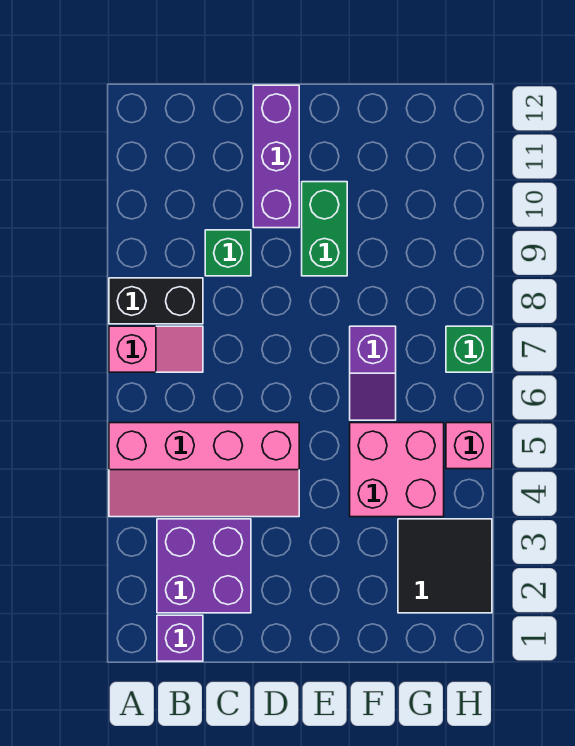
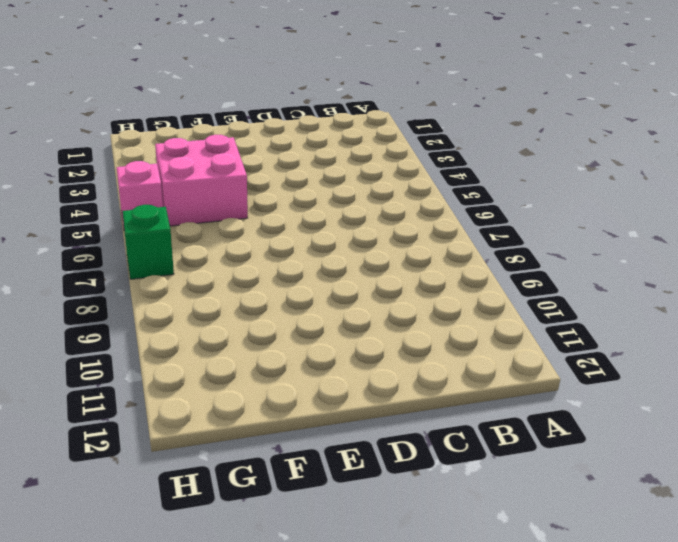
none -> pink slope A4:D5 level 1 top 5
none -> pink slope A7:B7 level 1 top A
none -> black brick A8:B8 level 1

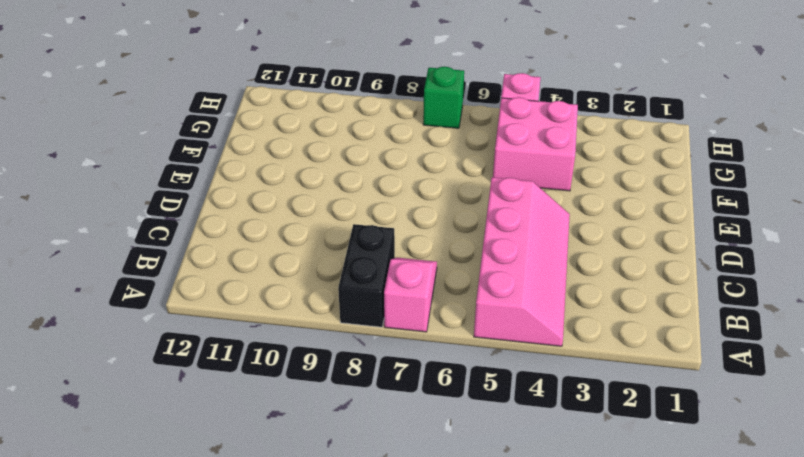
none -> purple brick B1 level 1
none -> purple brick B2:C3 level 1
none -> green brick C9 level 1

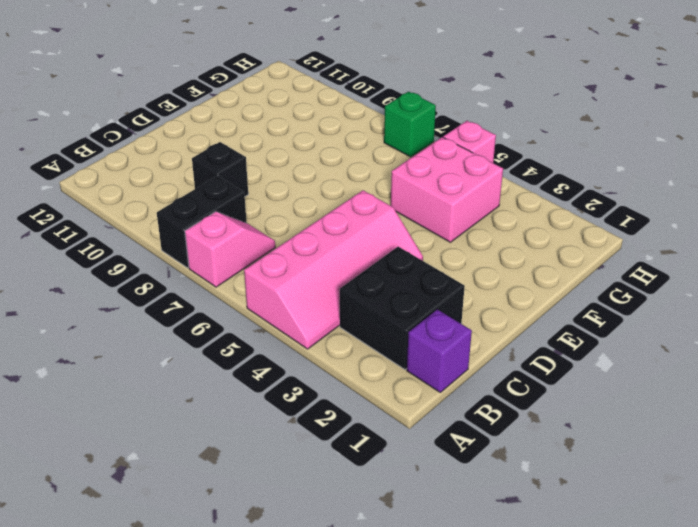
black brick B2:C3 level 1 -> purple brick B2:C3 level 1
black brick C9 level 1 -> green brick C9 level 1
none -> purple brick D10:D12 level 1
none -> green brick E9:E10 level 1
none -> purple slope F6:F7 level 1 top 7

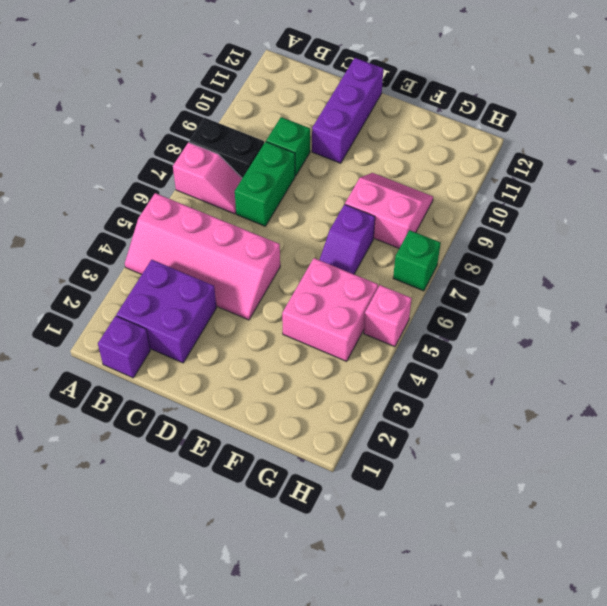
green brick C7:C8 level 1 -> green brick E9:E10 level 1
pink slope F8:G9 level 1 top 8 -> none
none -> black tile G2:H3 level 1

